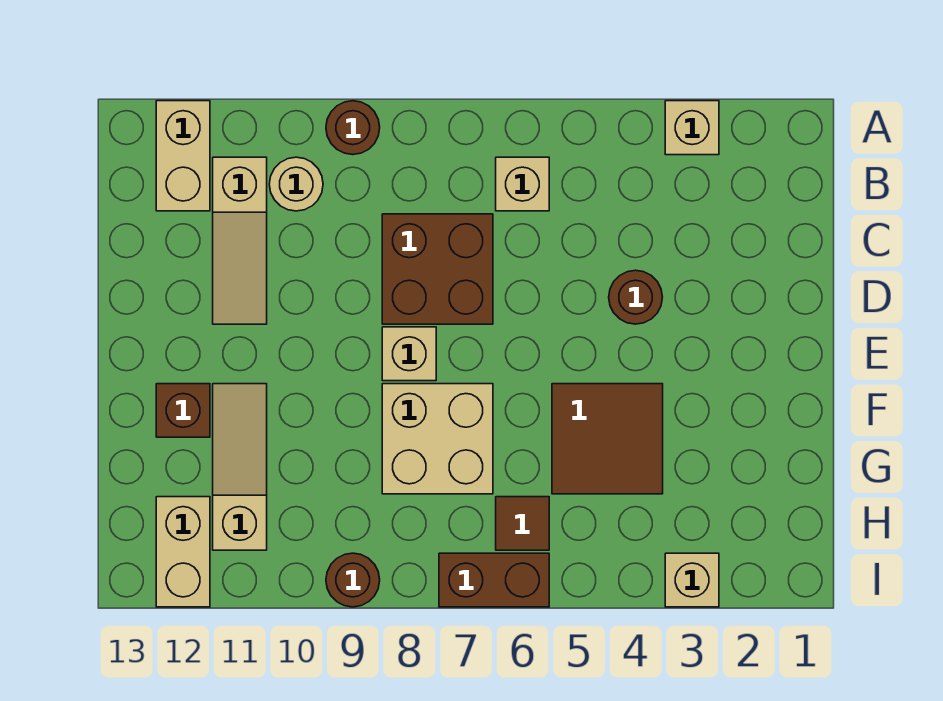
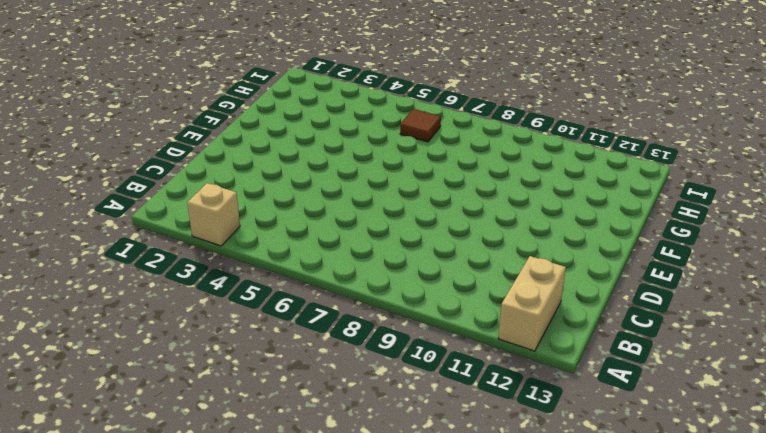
none -> brown round brick A9 level 1
none -> tan brick B6 level 1
none -> tan round brick B10 level 1

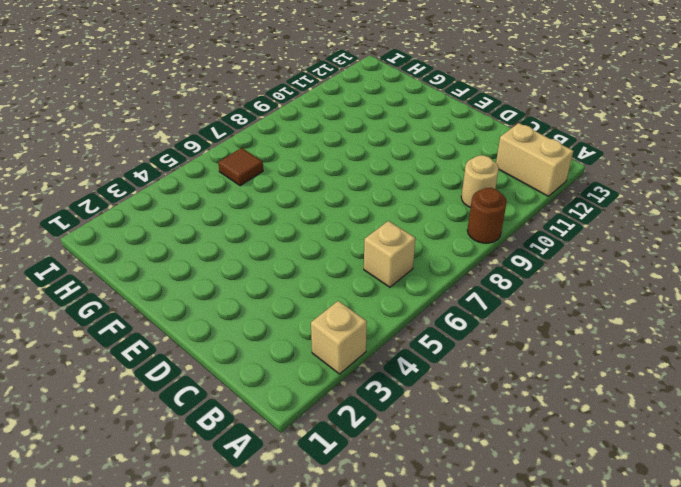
none -> tan slope B11:D11 level 1 top B
none -> brown brick C7:D8 level 1
none -> brown round brick D4 level 1

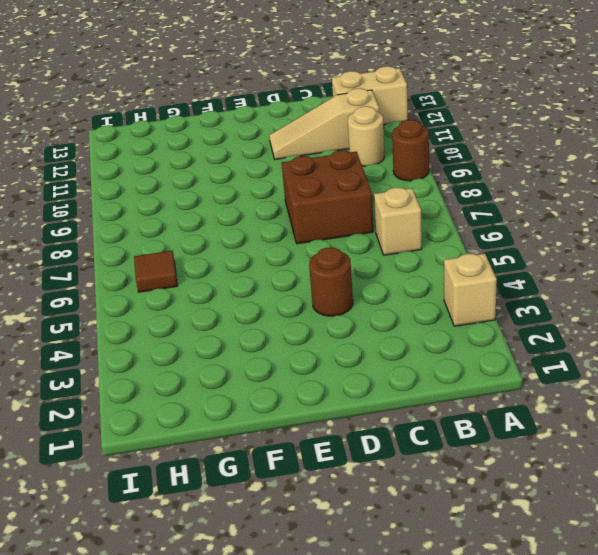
none -> tan brick E8 level 1
none -> brown tile F4:G5 level 1
none -> tan brick F7:G8 level 1

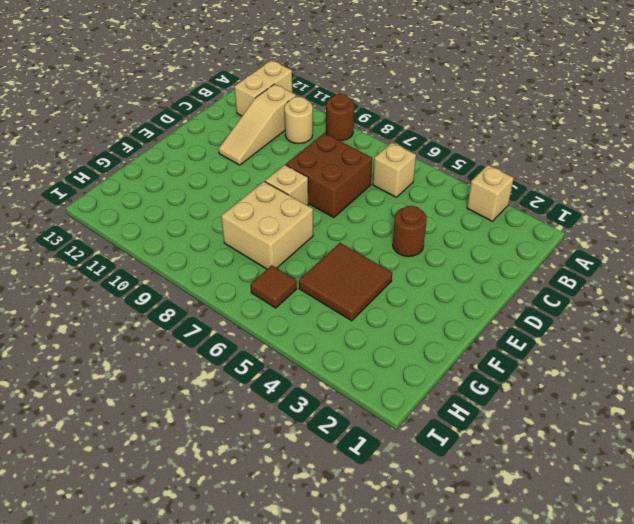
none -> tan slope F11:H11 level 1 top H
none -> brown brick F12 level 1
none -> tan brick H12:I12 level 1

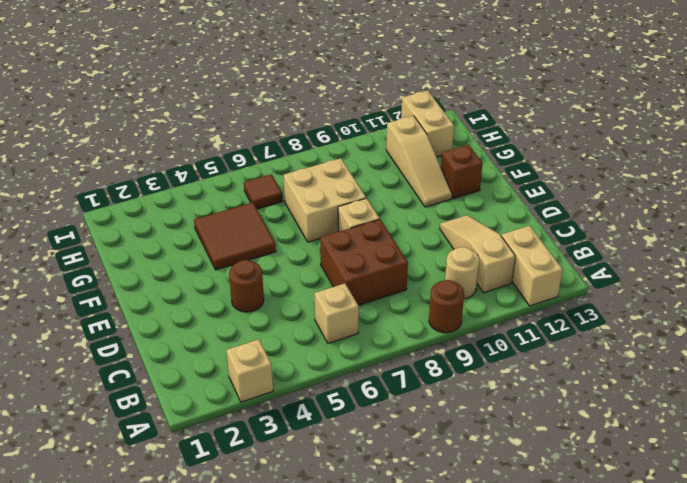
none -> tan brick I3 level 1
none -> brown brick I6:I7 level 1
none -> brown round brick I9 level 1

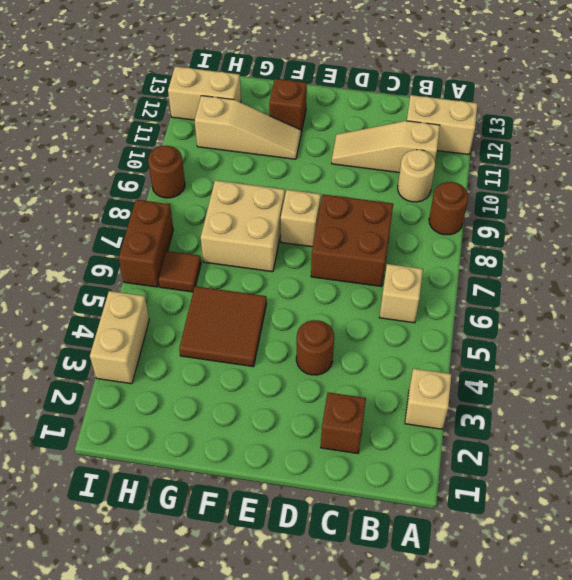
brown brick C2 level 1 -> none
tan brick I3:I4 level 1 -> tan brick I3 level 1

